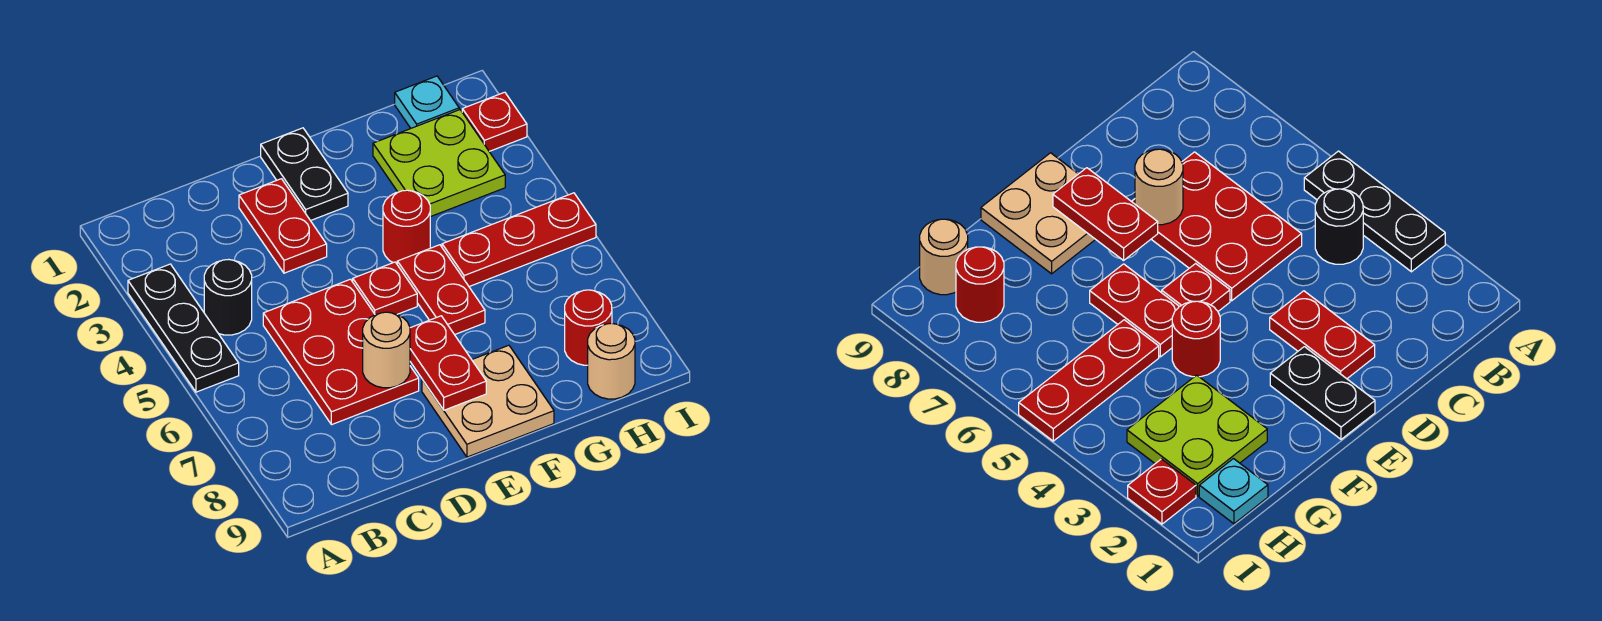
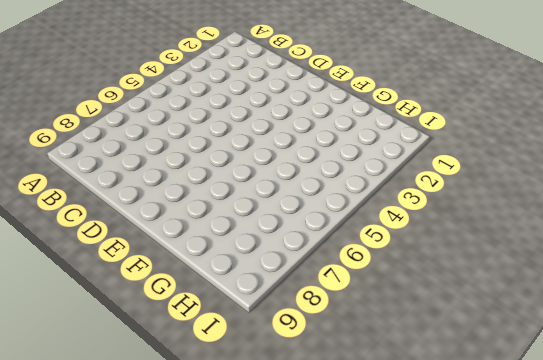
none -> black plate A3:A5 level 1
none -> black round brick B4 level 1
none -> red plate C5:D7 level 1

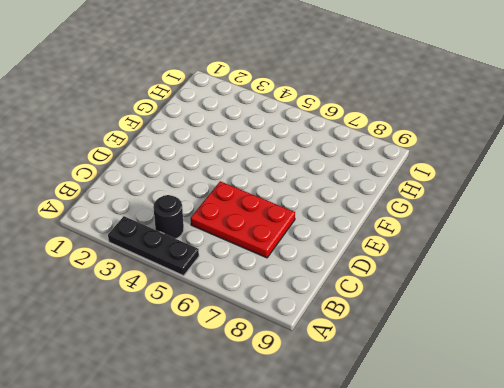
none -> red plate D2:D3 level 1
none -> black plate E1:E2 level 1
none -> red plate E5 level 1

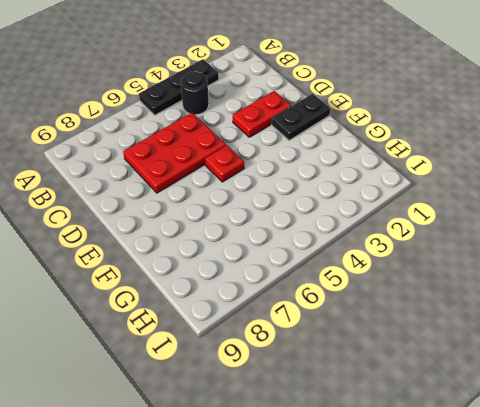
none -> tan plate E8:F9 level 1
none -> red round brick F4 level 1
none -> red plate F5:F6 level 1

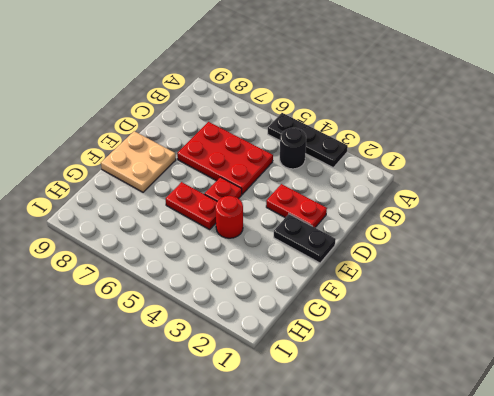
none -> lime plate G2:H3 level 1
none -> red plate G5:I5 level 1
none -> cyan plate H1 level 1

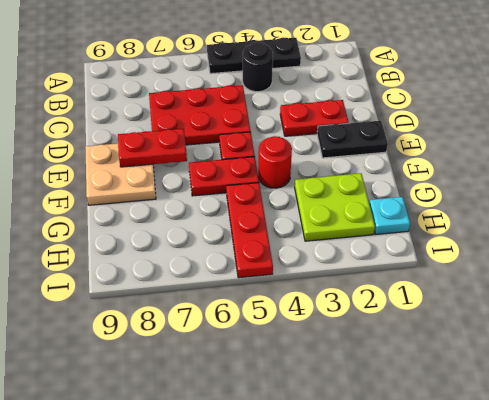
none -> red round brick H8 level 1
none -> tan round brick H9 level 1
none -> red plate I2 level 1

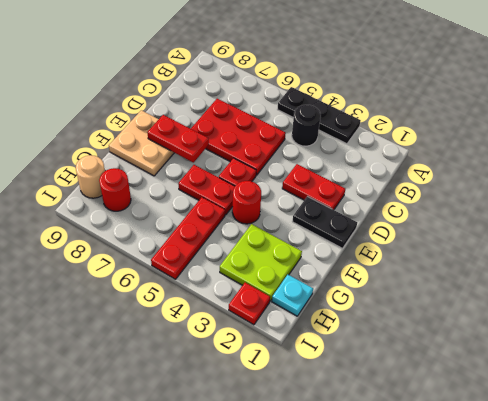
none -> tan round brick D7 level 2

